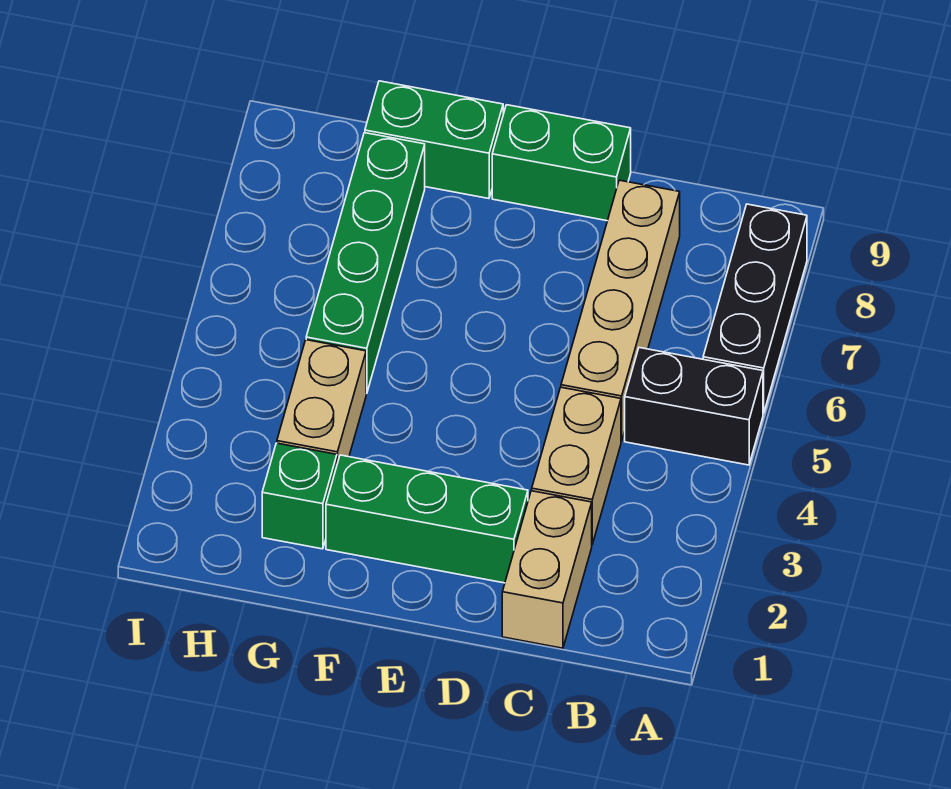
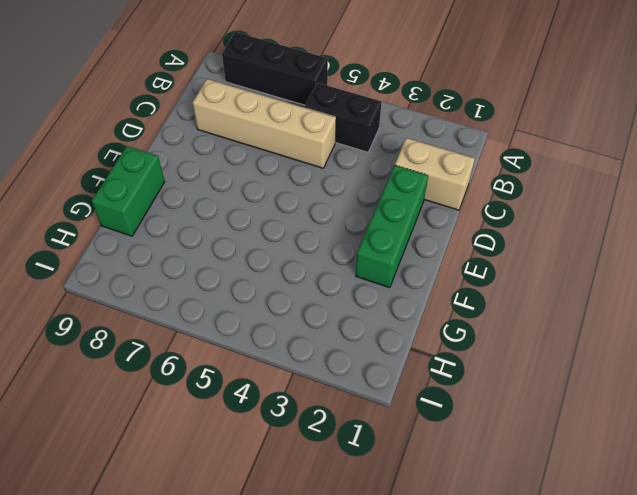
black brick B4:B5 level 1 -> black brick A5:B5 level 1
none -> tan brick C3:C4 level 1
none -> green brick D9:E9 level 1

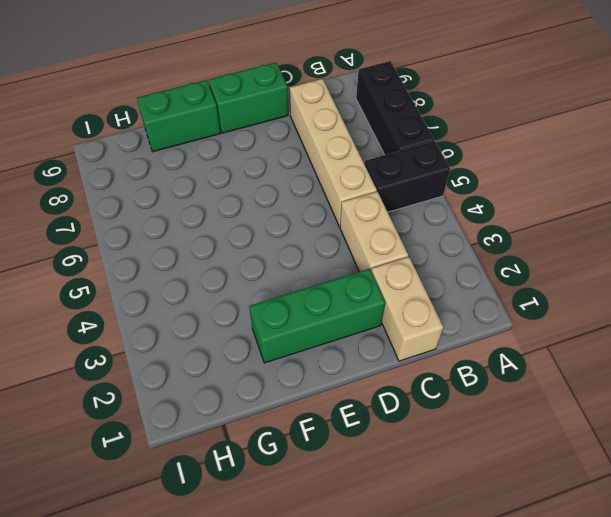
none -> green brick G2 level 1
none -> tan brick G3:G4 level 1

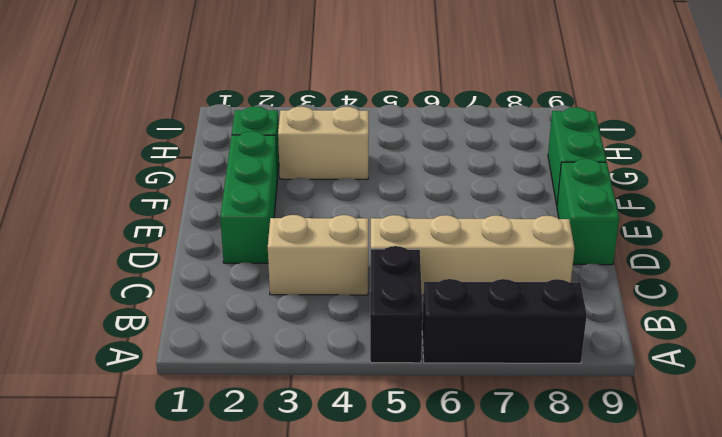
none -> tan brick C1:C2 level 1
none -> green brick G5:G8 level 1

